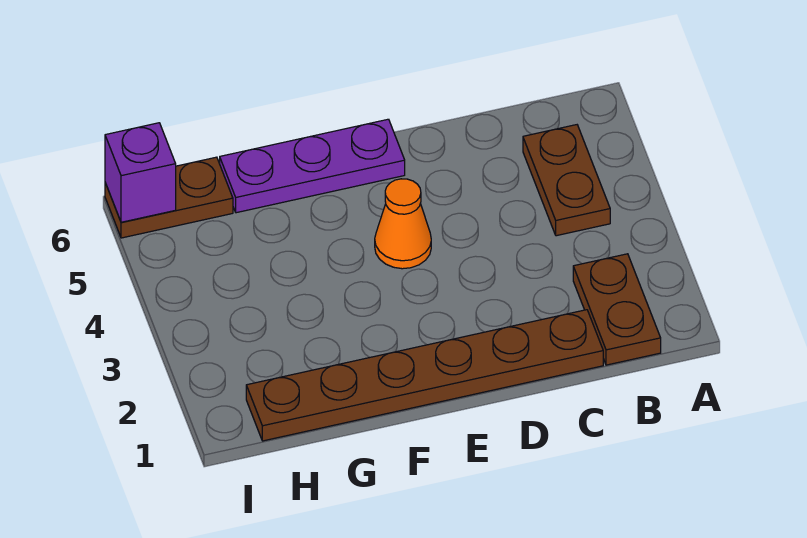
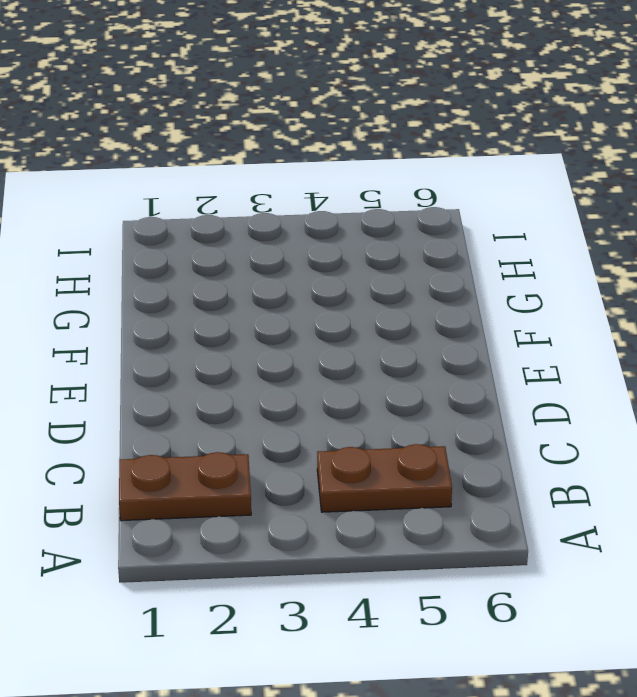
none -> brown plate C1:H1 level 1
none -> orange cone E4 level 1

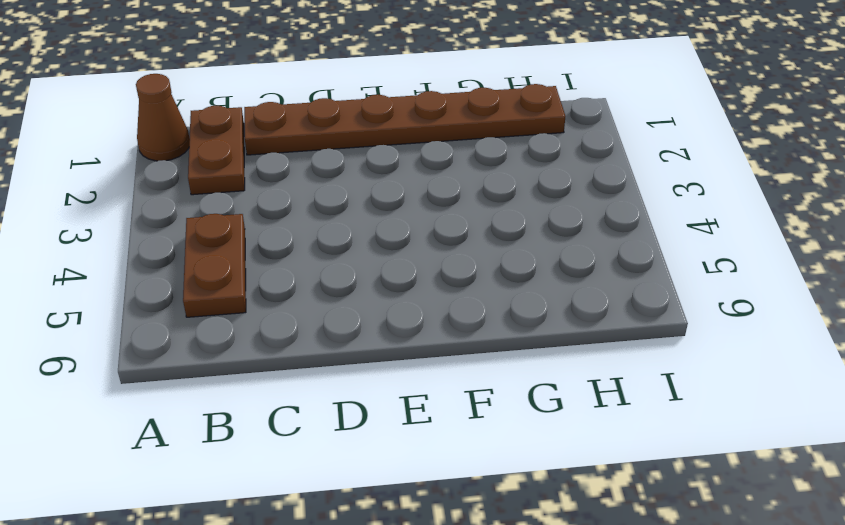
brown cone A1 level 1 -> none
none -> orange cone E4 level 1
none -> purple plate E6:G6 level 1

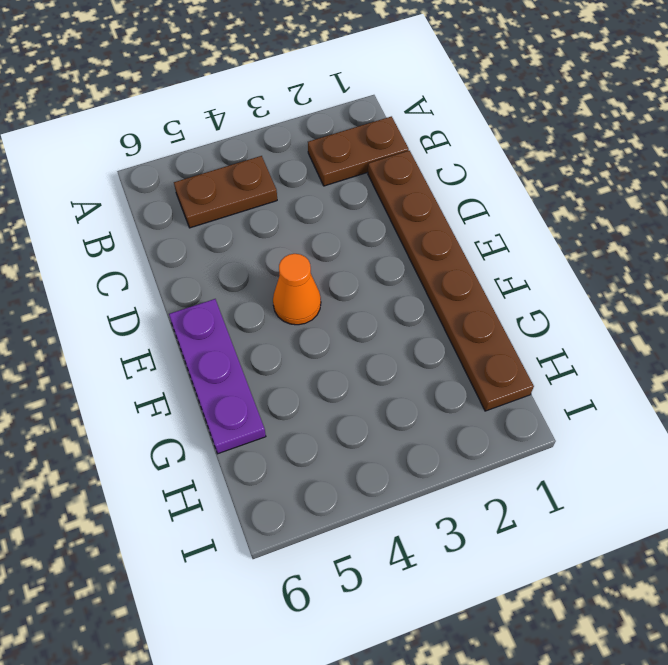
none -> brown plate H6:I6 level 1
none -> purple brick I6 level 2

